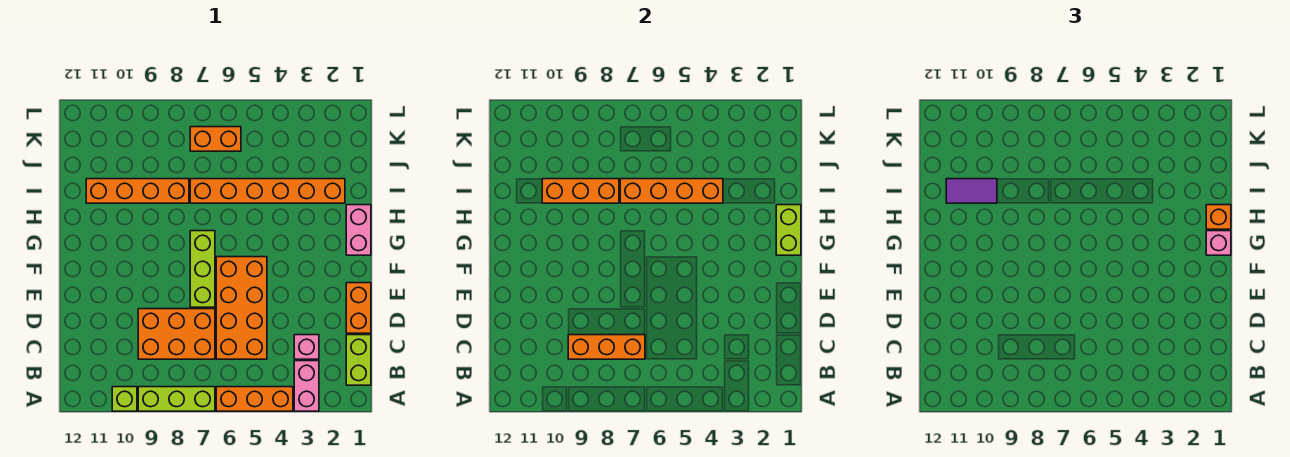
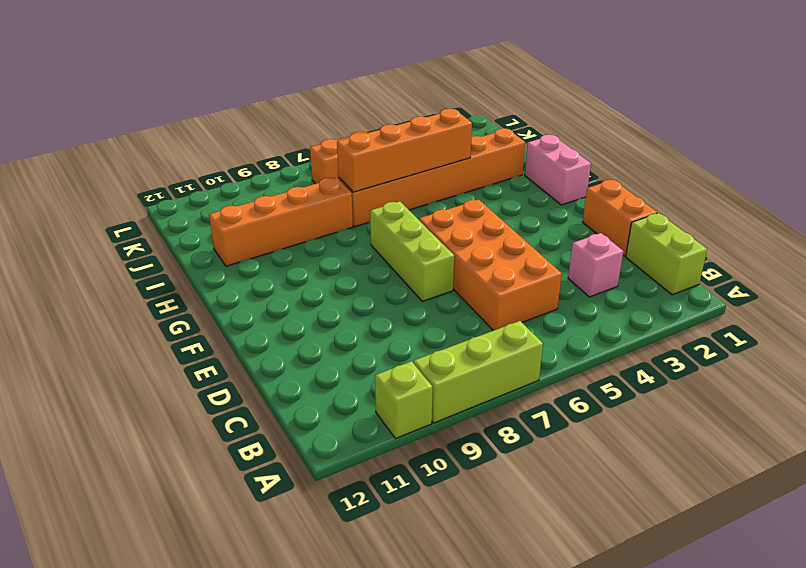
none -> pink brick A3:B3 level 1
none -> orange brick A4:A6 level 1
none -> orange brick C7:D9 level 1

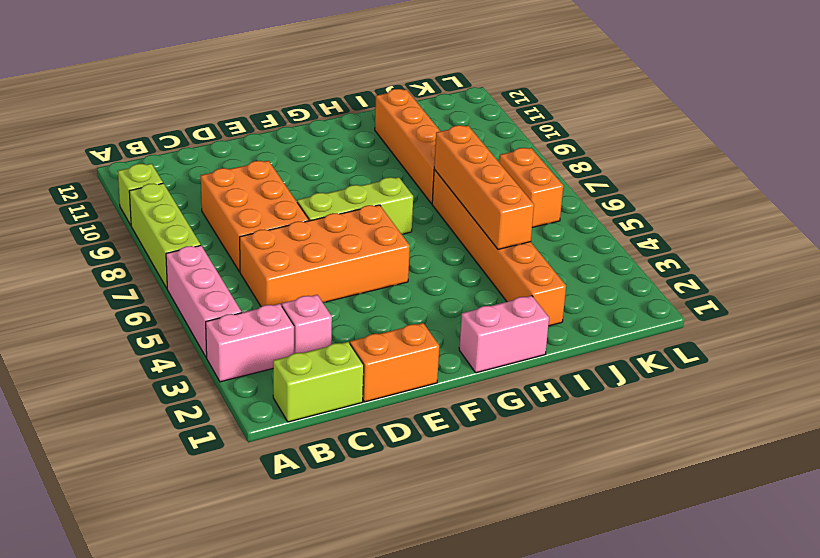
pink brick A4:A6 level 1 -> orange brick A4:A6 level 1
none -> orange brick C7:C9 level 2
none -> lime brick G1:H1 level 2
none -> orange brick I8:I10 level 2

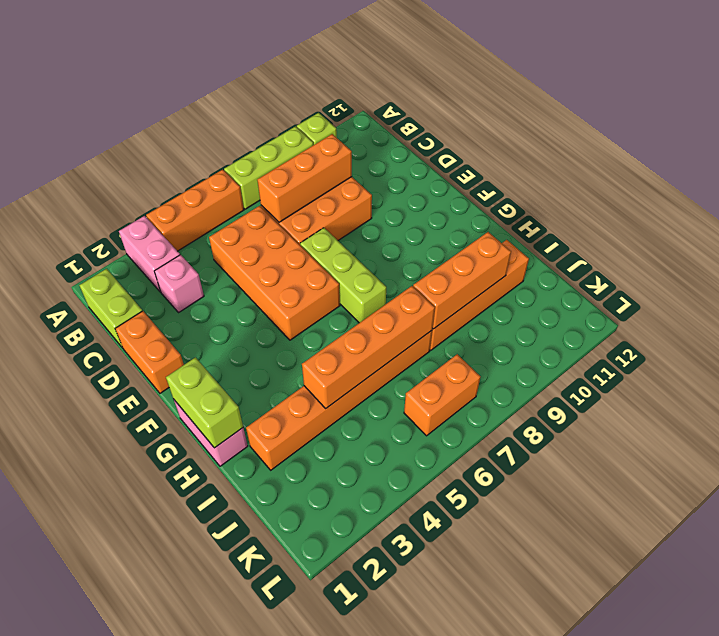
none -> pink brick G1 level 3
none -> orange brick H1 level 3
none -> purple tile I10:I11 level 3

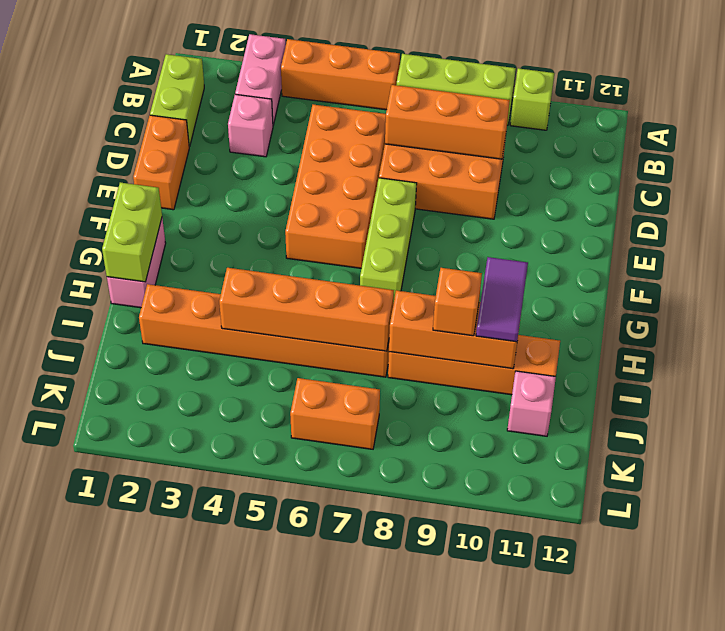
purple tile H10:I10 level 3 -> purple tile I10:I11 level 3
orange brick I9 level 3 -> orange brick H1 level 3
pink brick J11 level 1 -> pink brick G1 level 3

